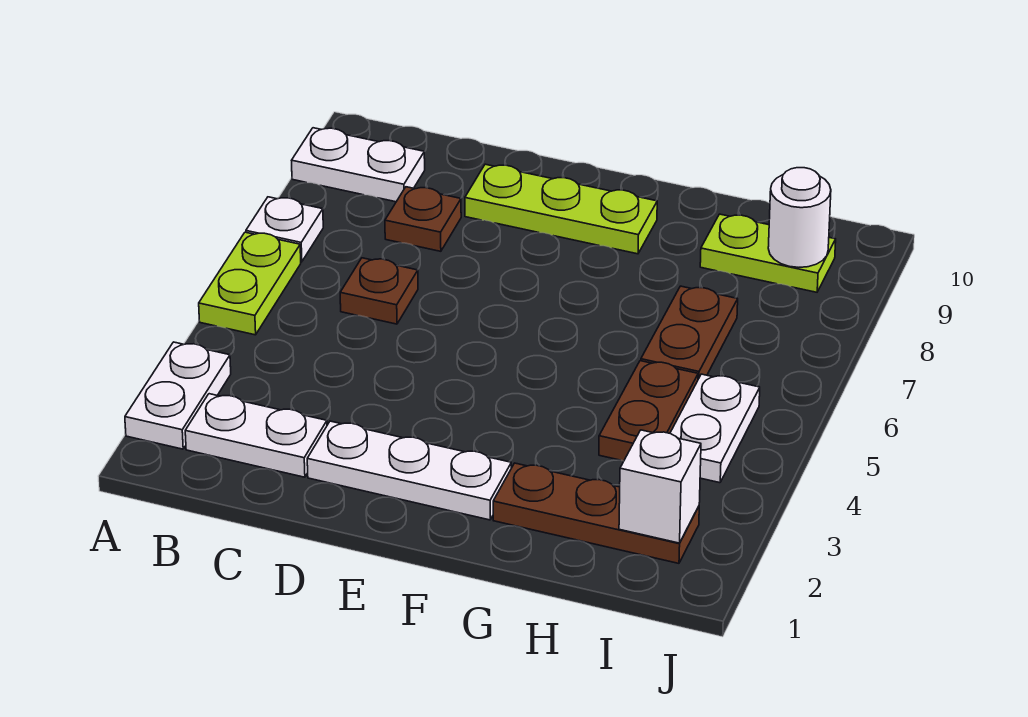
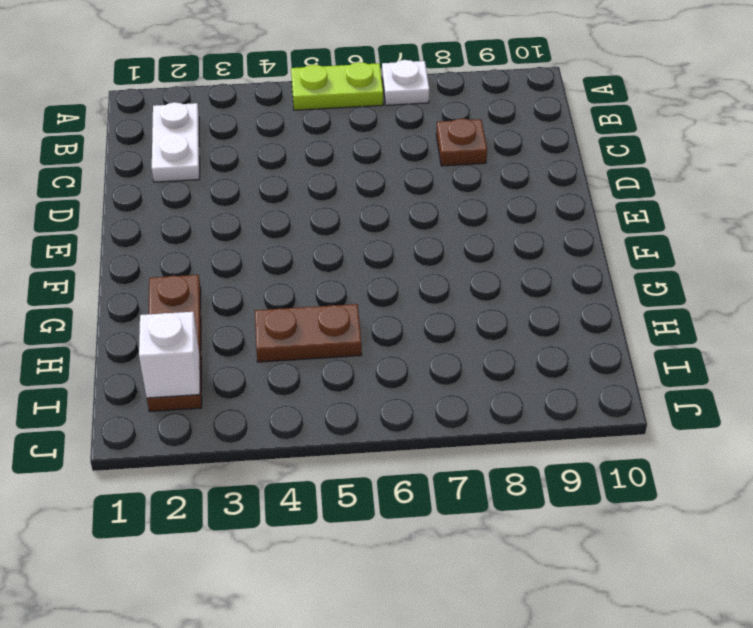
none -> white plate A2:A3 level 1
none -> white plate A9:B9 level 1
none -> brown plate C6 level 1

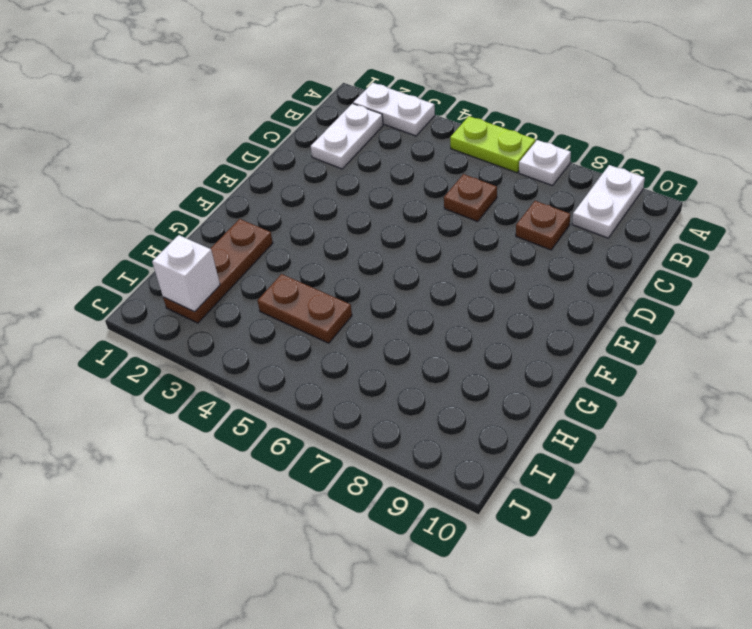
none -> white plate D2:F2 level 1
none -> lime plate D9:F9 level 1
none -> brown plate H6:H7 level 1

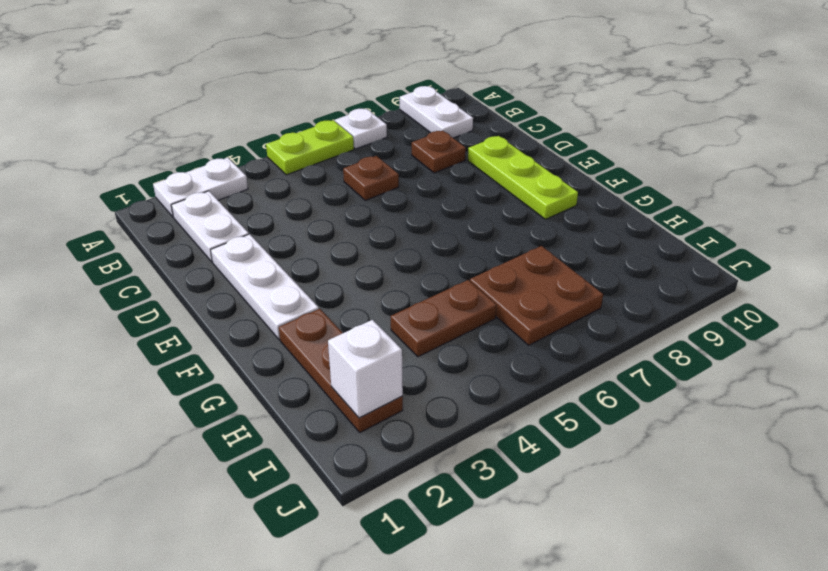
brown plate H6:I7 level 1 -> brown plate H6:H7 level 1
none -> lime plate H9:I9 level 1
none -> white plate I4:I5 level 1
none -> white round brick I9 level 2

